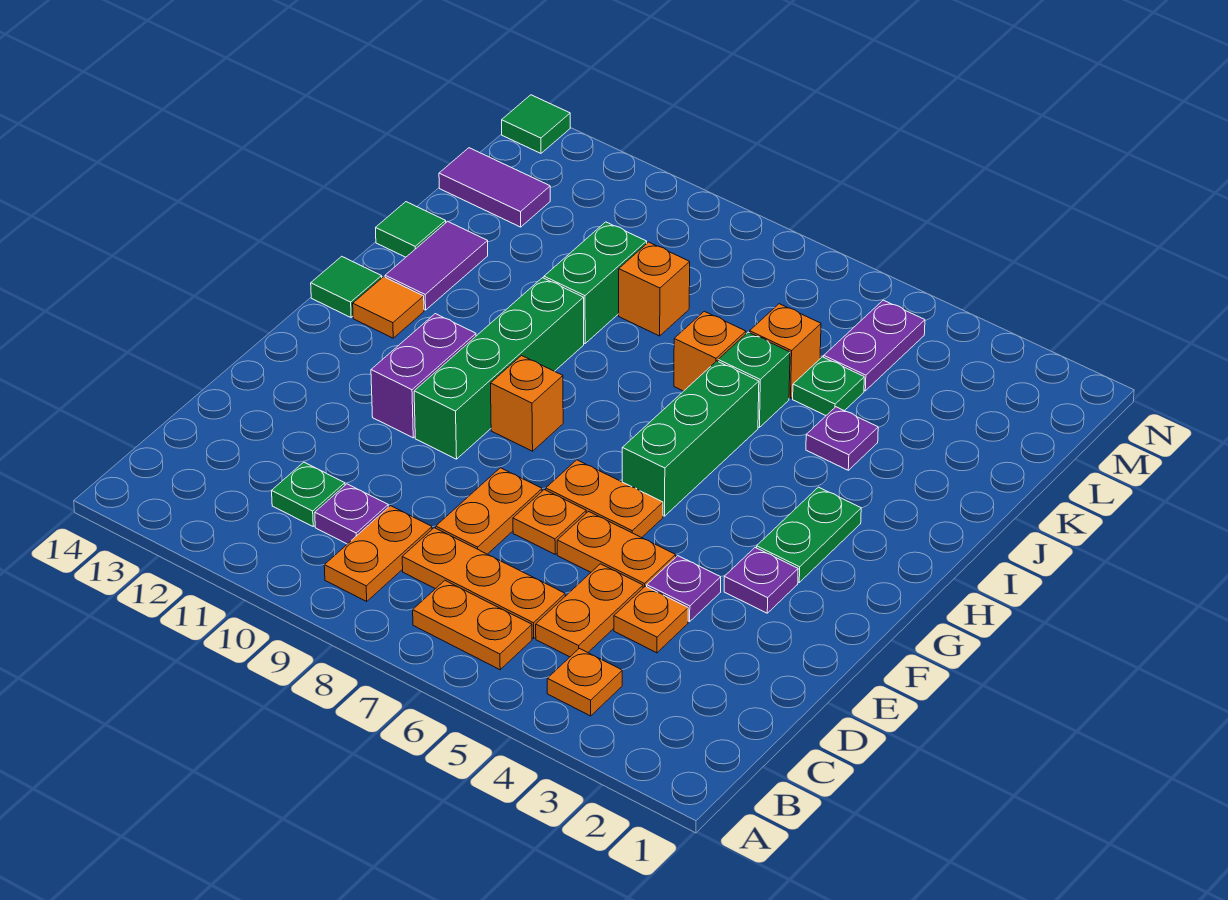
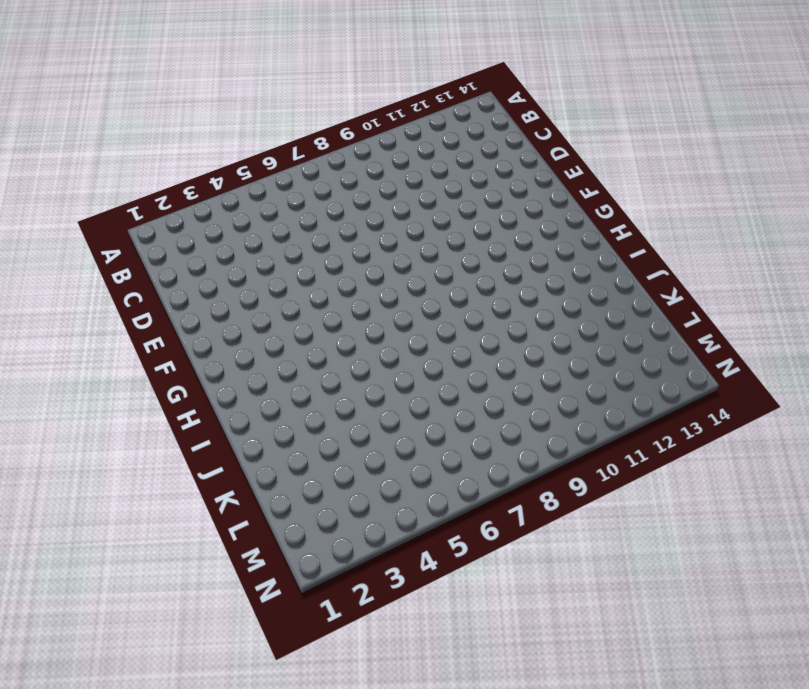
none -> orange plate B4 level 1
none -> orange plate B6:B7 level 1
none -> orange plate B9:C9 level 1
none -> orange plate C5:D5 level 1

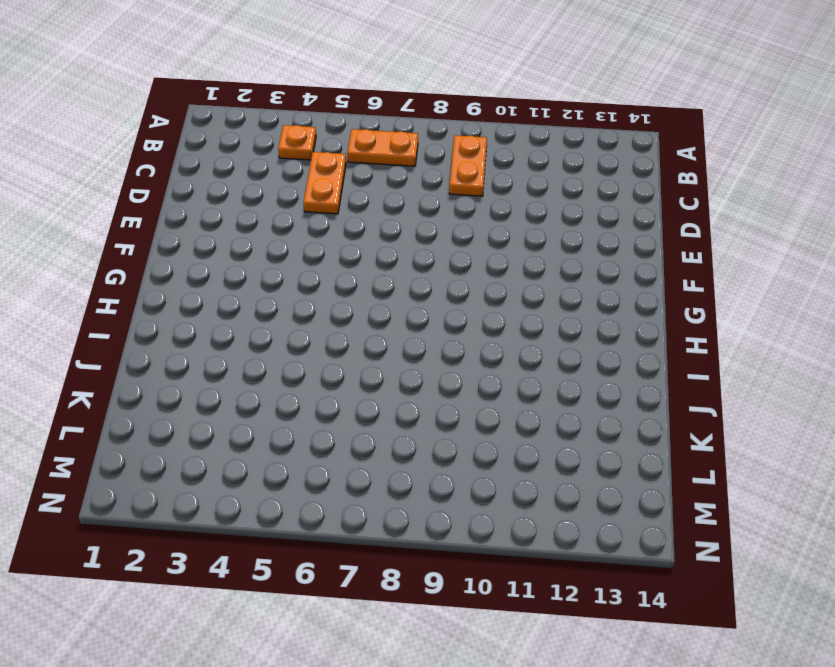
none -> orange plate C6:C8 level 1
none -> purple plate C10 level 1
none -> green plate C11 level 1
none -> orange plate D4 level 1

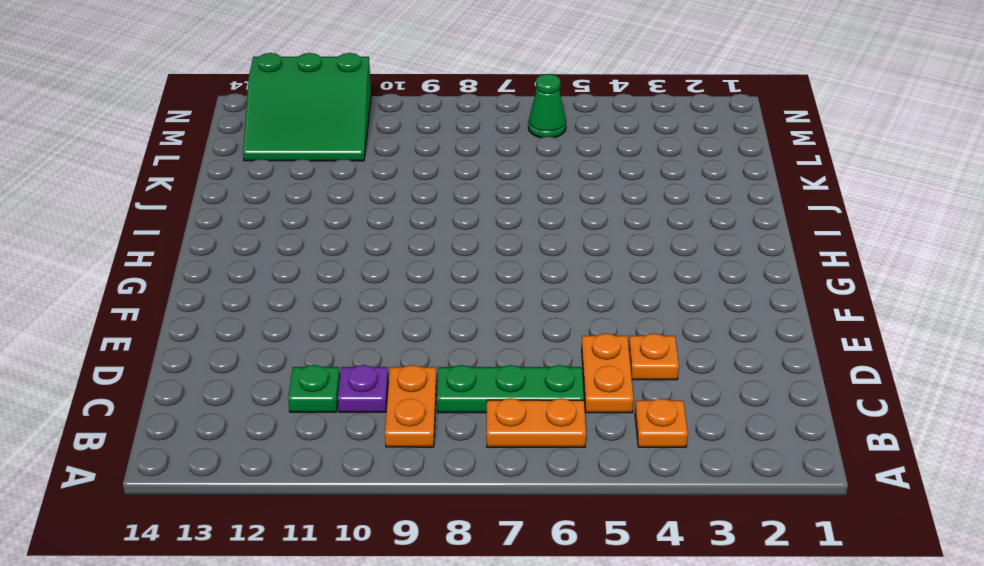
green plate C6:C8 level 1 -> orange plate C6:C8 level 1
green slope L11:N13 level 1 top N -> purple tile L13:L14 level 1
green cone M6 level 1 -> none
none -> orange plate D8:E8 level 1
none -> purple plate E4 level 1
none -> orange plate E5:E6 level 1
none -> orange plate E7 level 1

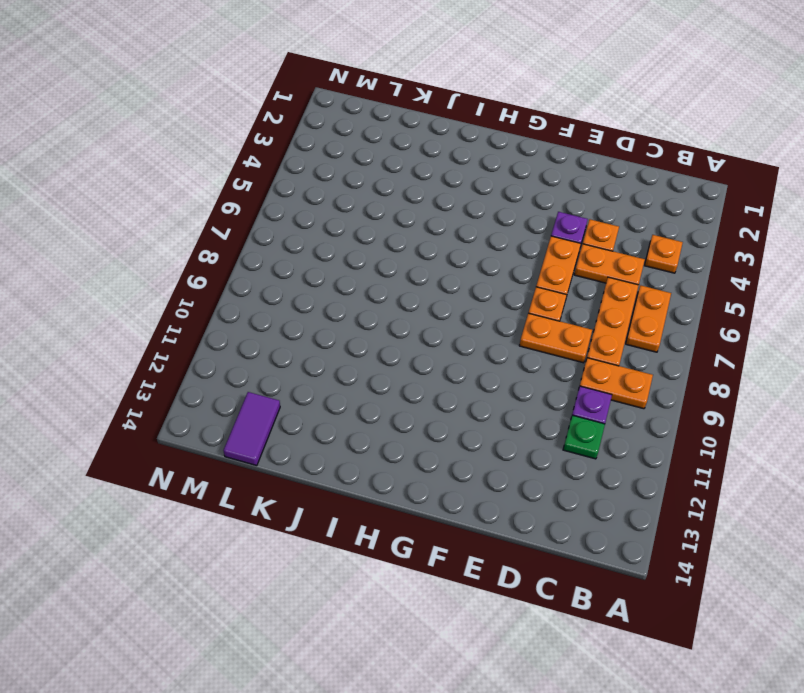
none -> purple plate F3 level 1
none -> orange plate F6:F7 level 1
none -> green brick F10:I10 level 1
none -> purple brick F11:G11 level 1

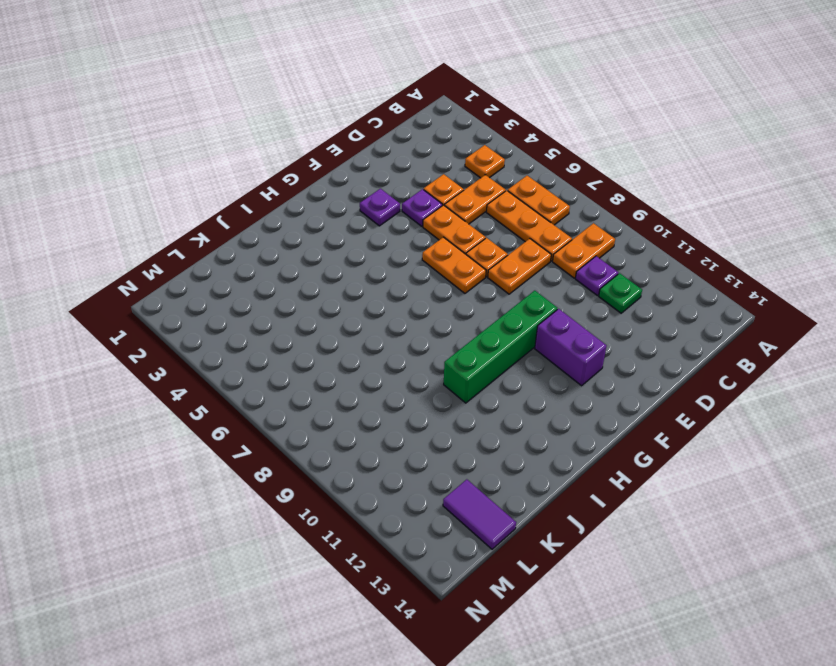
purple brick F11:F12 level 1 -> purple brick F11:G11 level 1
none -> green plate G3:H3 level 1
none -> green brick G6:I6 level 1
none -> orange brick G9 level 1
none -> orange tile H13 level 1

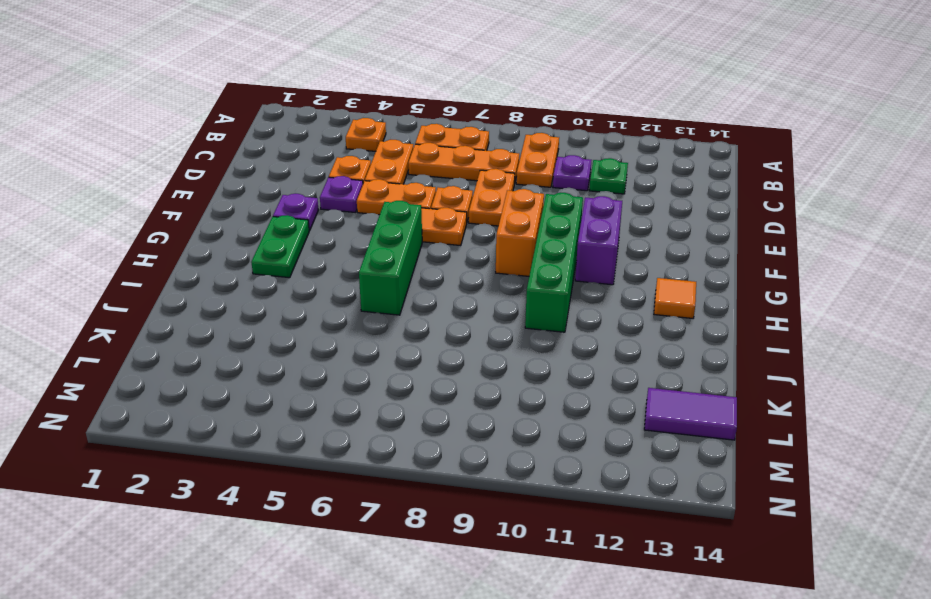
orange brick F9:G9 level 1 -> orange brick G9 level 1
none -> green tile H14 level 1
none -> purple tile I13:J13 level 1
none -> purple plate J4 level 1
none -> green brick J6 level 1

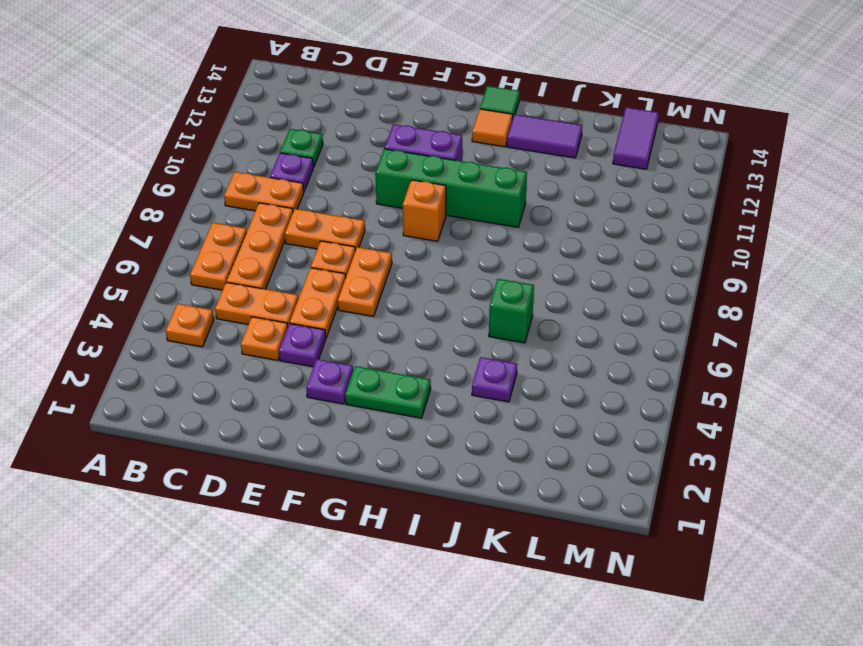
none -> green brick G6:I6 level 1
none -> orange brick J7 level 1
none -> green brick J10:K10 level 1
none -> green tile J14 level 1

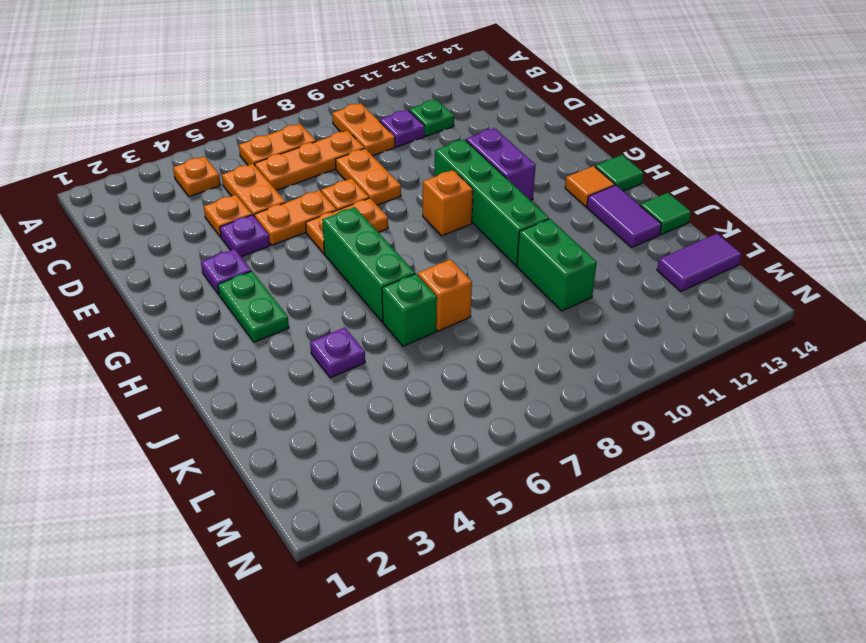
none -> green plate K5 level 1
none -> orange brick K6 level 1
none -> orange brick K9 level 1
none -> purple plate L5:M5 level 1

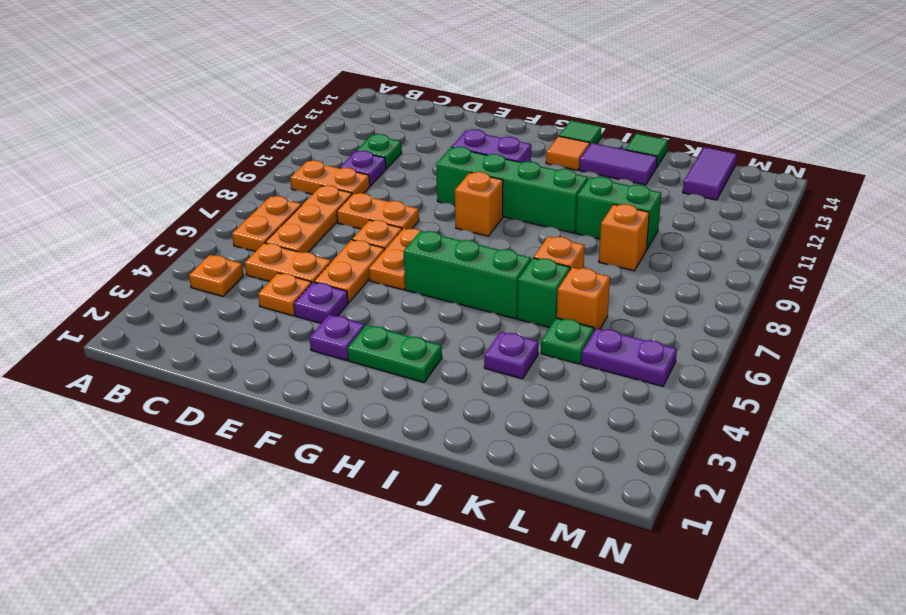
none -> green tile N14 level 1

